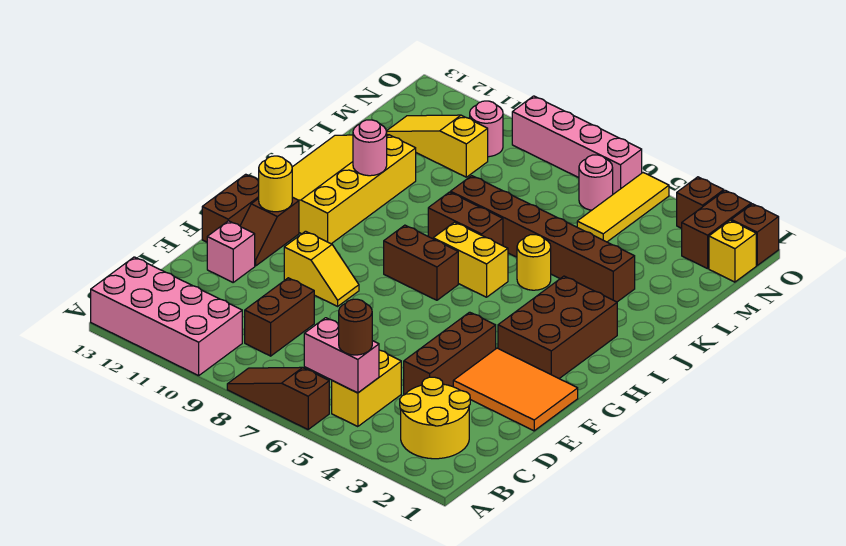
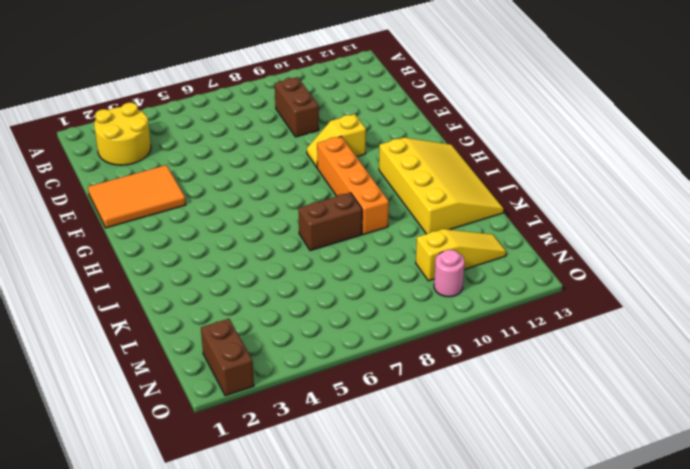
orange brick G9:J9 level 1 -> none
none -> brown slope A6:A8 level 1 top 6
none -> pink brick A10:B13 level 1
none -> yellow brick B5:C5 level 1
none -> brown brick D4:F4 level 1

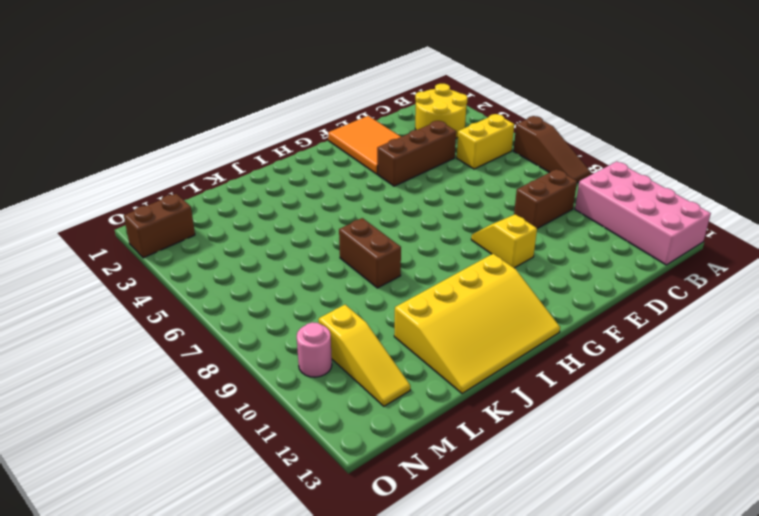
none -> pink brick E12 level 1
none -> brown slope F12:G12 level 1 top G
none -> brown brick F13:G13 level 1
none -> brown brick G2:I3 level 1

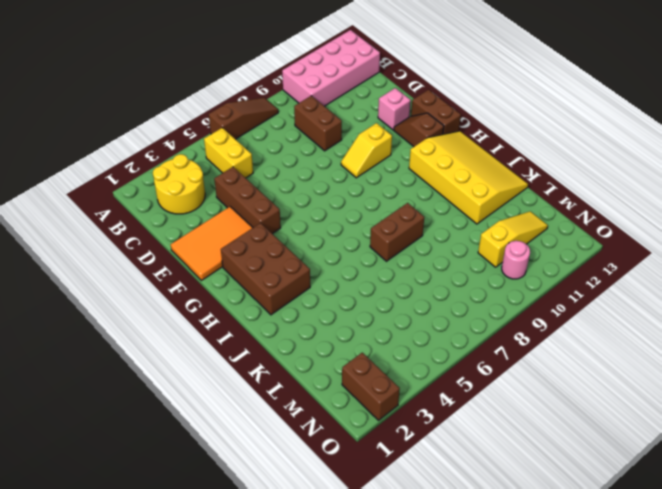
none -> brown brick H7:H8 level 1
none -> yellow brick I6:I7 level 1
none -> yellow round brick J5 level 1
none -> brown brick K3:K8 level 1

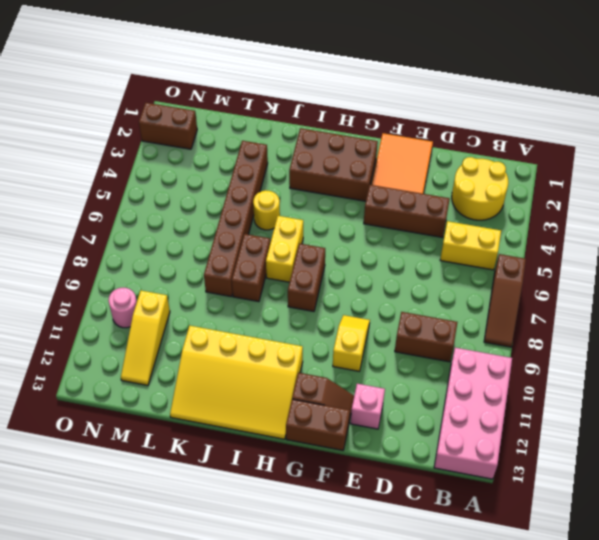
none -> yellow tile M5:O5 level 1
none -> yellow brick N1 level 1
none -> pink round brick N6 level 1
none -> brown brick O1 level 1

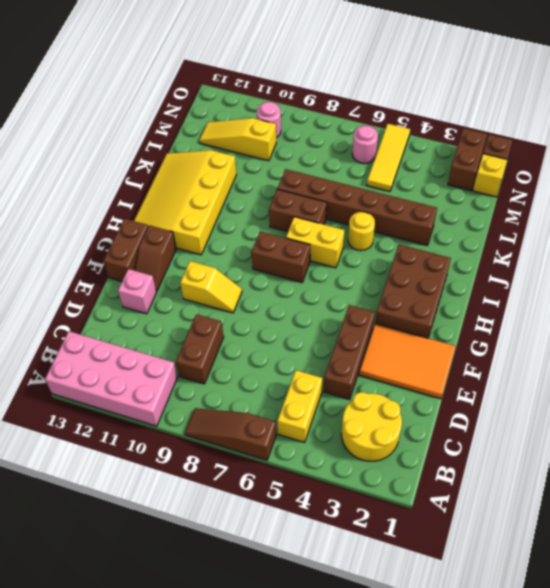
none -> brown brick O3 level 1
none -> pink brick O6:O9 level 1
none -> pink brick B5:B6 level 2
none -> yellow round brick G12 level 2

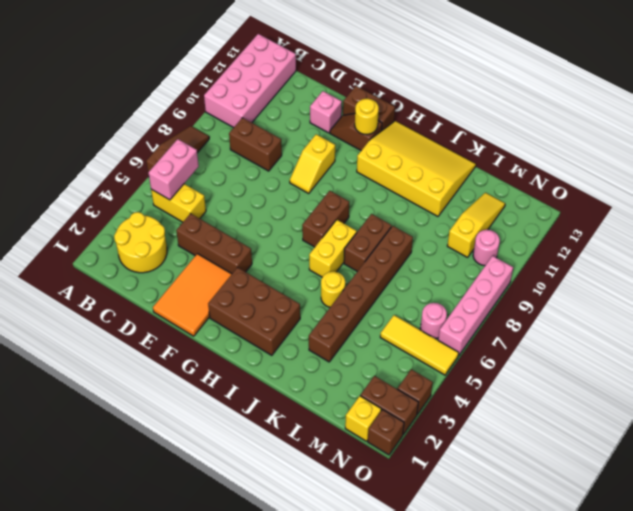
none -> pink round brick J11 level 2
none -> brown round brick B5 level 3

